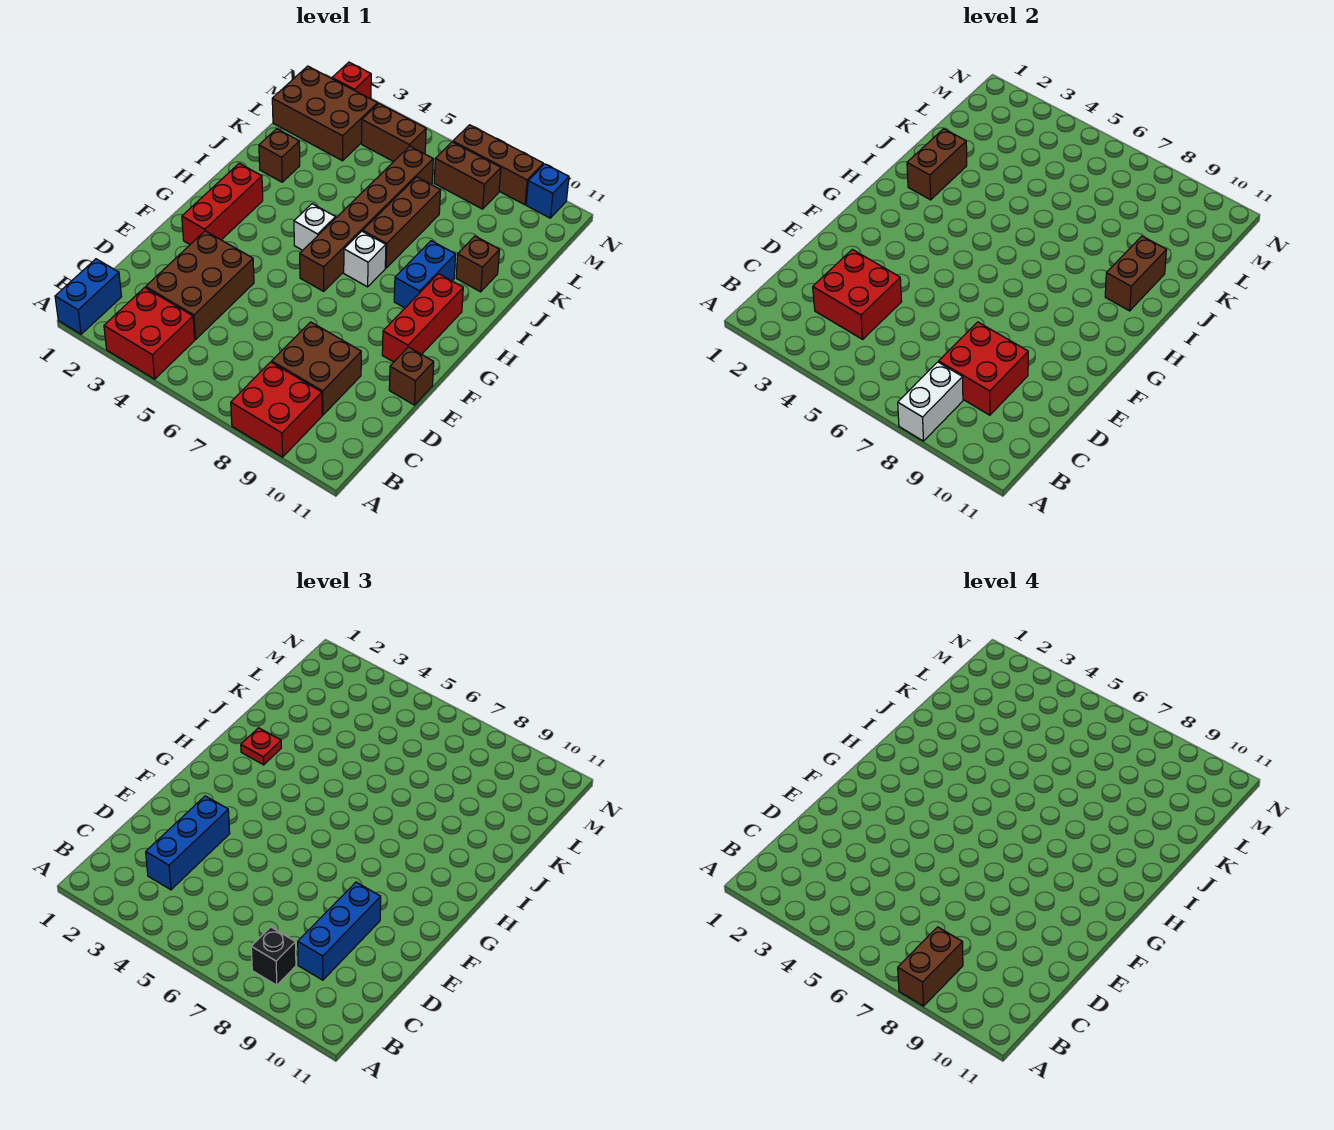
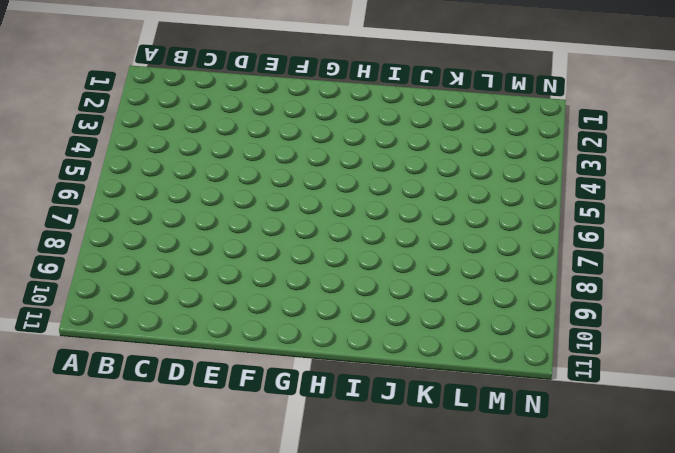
none -> blue brick A1:B1 level 1
none -> red brick A3:B4 level 1
none -> red brick A8:B9 level 1
none -> brown brick C3:E4 level 1

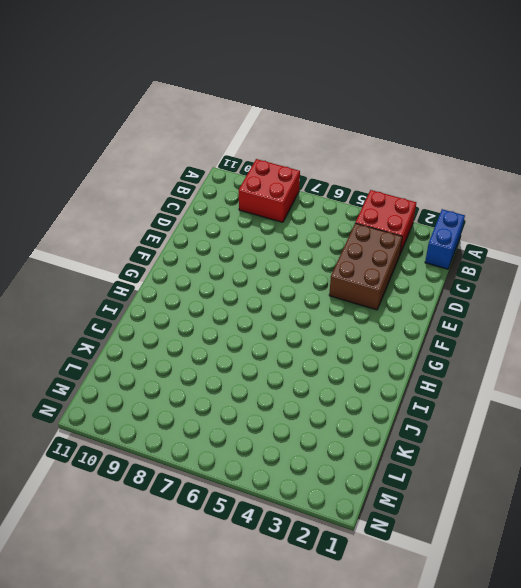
none -> brown brick C8:D9 level 1
none -> brown brick E11 level 1
none -> red brick F2:H2 level 1
none -> red brick F10:H10 level 1

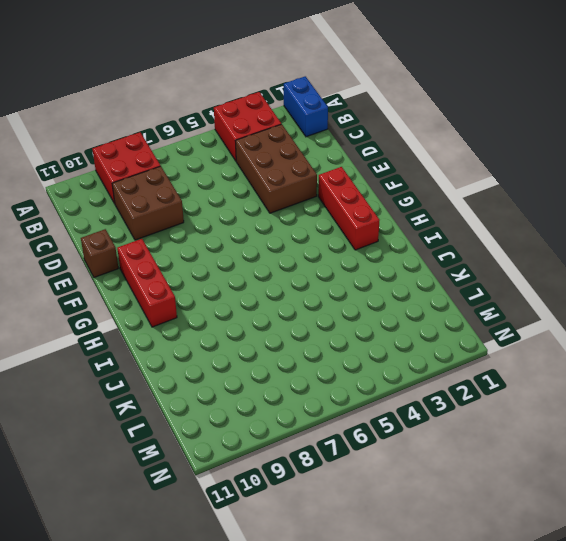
none -> brown brick G6:L6 level 1
none -> white brick H5 level 1
none -> white brick H7 level 1
none -> blue brick H9:I9 level 1

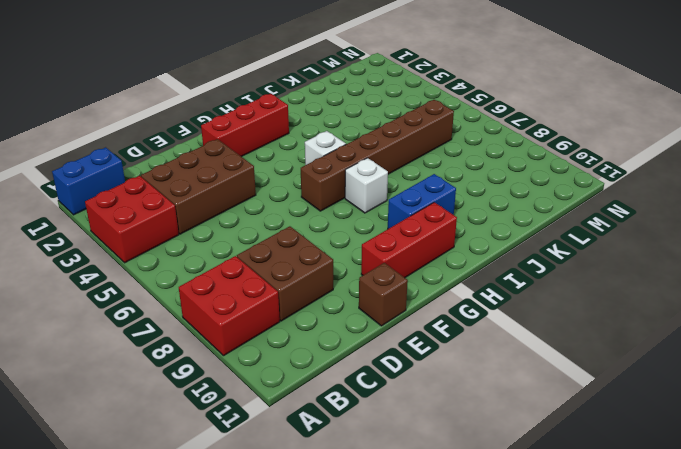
none -> brown brick I7:K7 level 1
none -> brown brick J2 level 1
none -> brown brick J10 level 1
none -> brown brick L1:M3 level 1

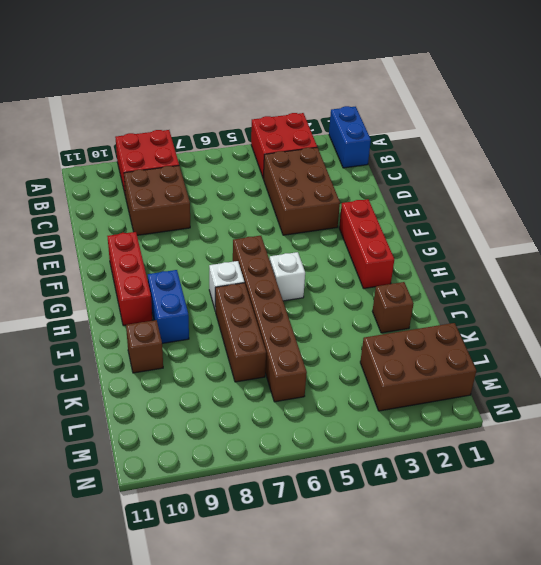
none -> brown brick E11 level 1
none -> brown brick M4:M5 level 1
none -> brown brick M7:M8 level 1
none -> red brick N2 level 1

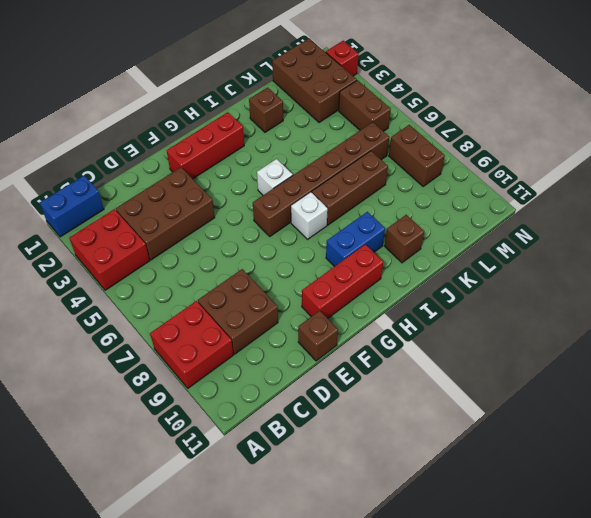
none -> brown brick N7:N9 level 1
none -> blue brick N10 level 1
none -> white brick A8:B8 level 2
none -> red brick C3:D4 level 2

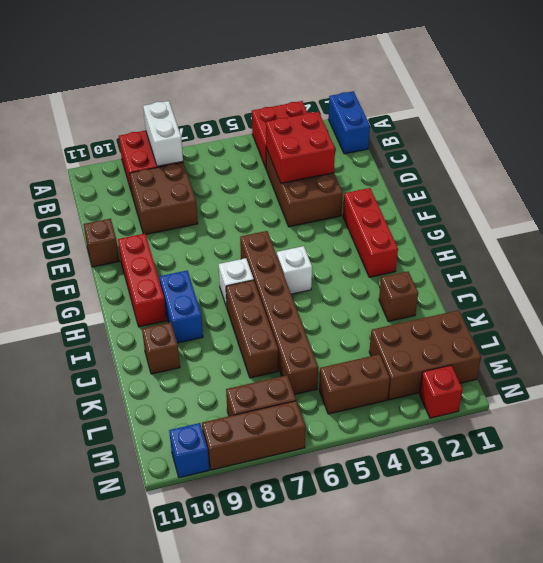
none -> red brick C8:D9 level 2
none -> brown brick I2:J2 level 2
none -> brown brick I10:J10 level 2
none -> black brick B8 level 3

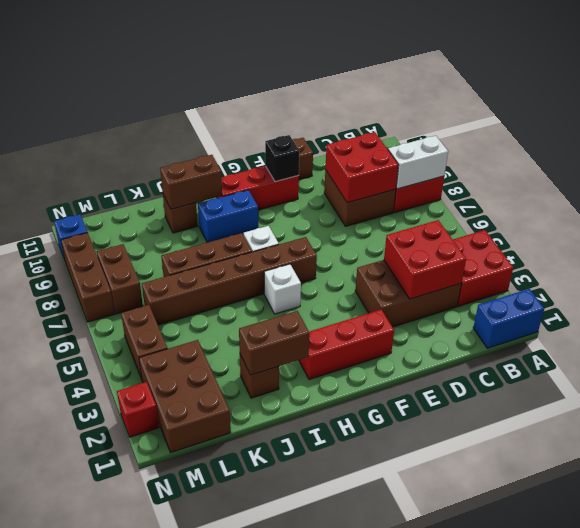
black brick F10 level 2 -> black brick B8 level 3
none -> blue brick C3:E3 level 3
none -> blue brick C9:E9 level 3
none -> red plate I2 level 3
none -> brown brick A8:B8 level 4

